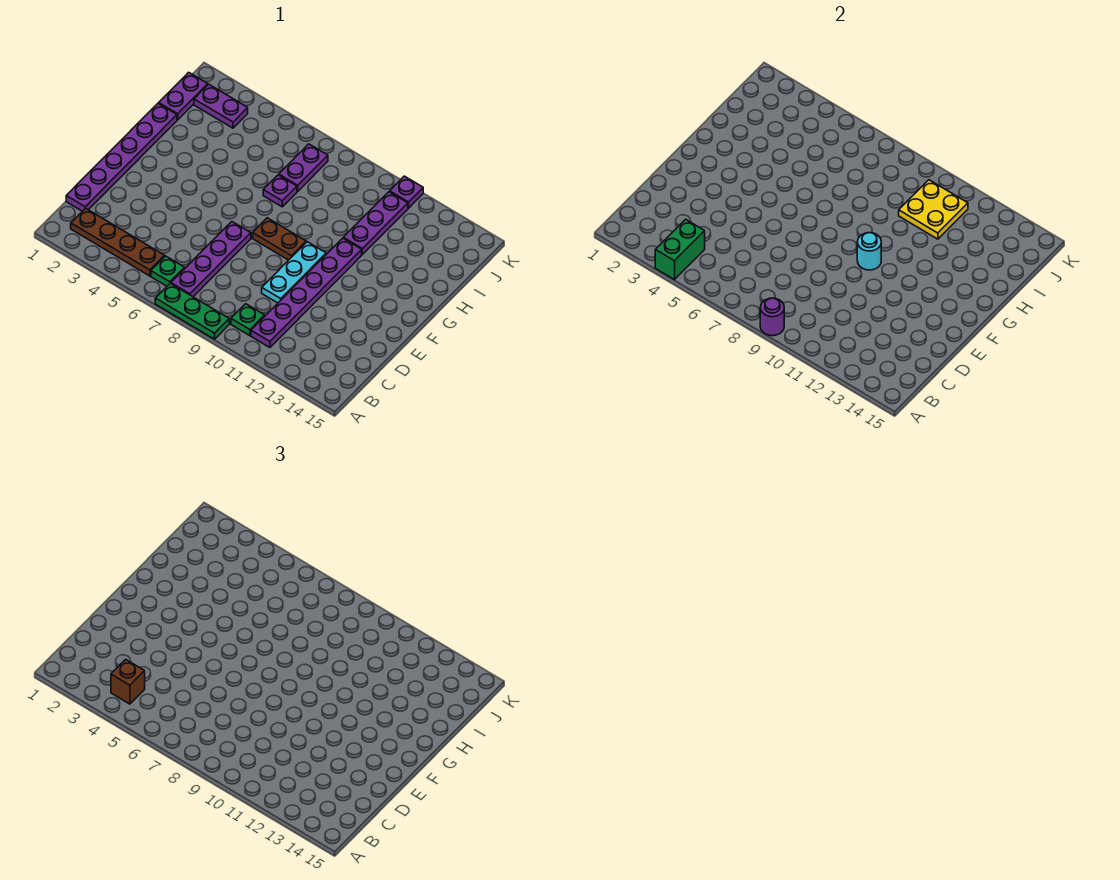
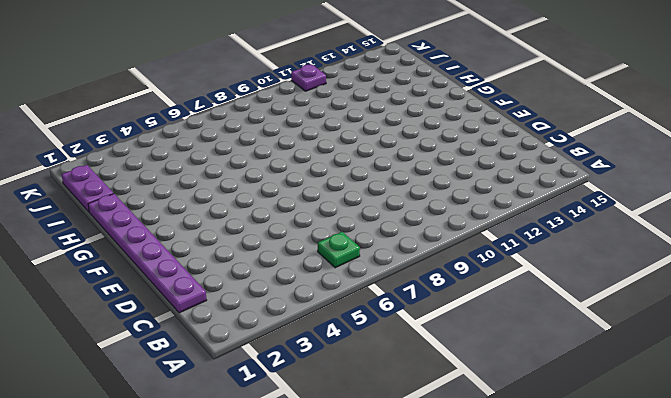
none -> green plate A7:A9 level 1
none -> brown plate B2:B5 level 1
none -> purple plate B7:E7 level 1

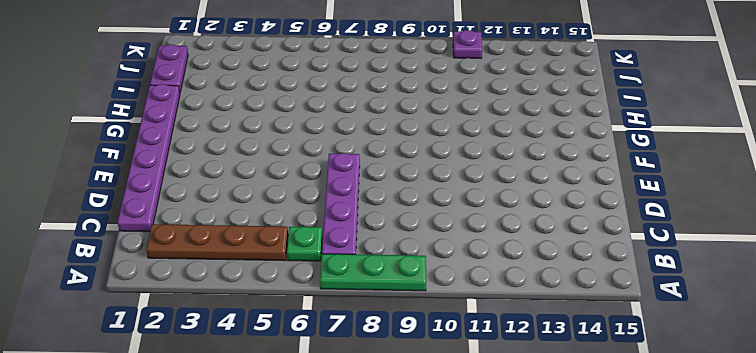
none -> green plate B10 level 1
none -> purple plate B11:G11 level 1
none -> cyan plate D10:F10 level 1

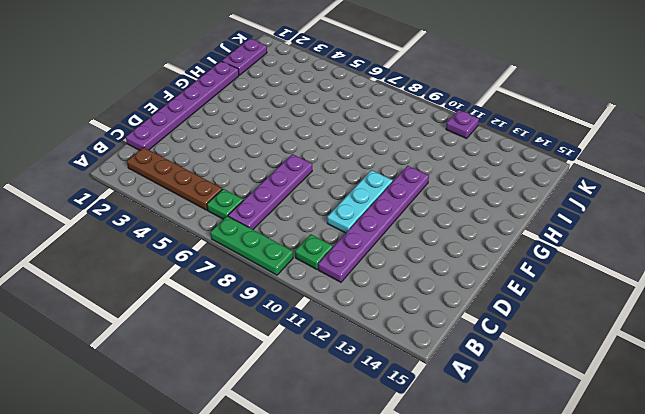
none -> brown plate F8:F9 level 1
none -> purple plate H7 level 1
none -> purple plate H11:J11 level 1

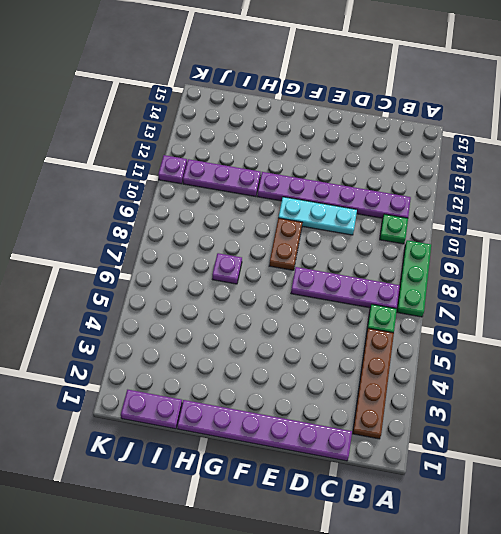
none -> purple plate I7:J7 level 1
none -> purple plate J2:J3 level 1
none -> green brick A4:B4 level 2

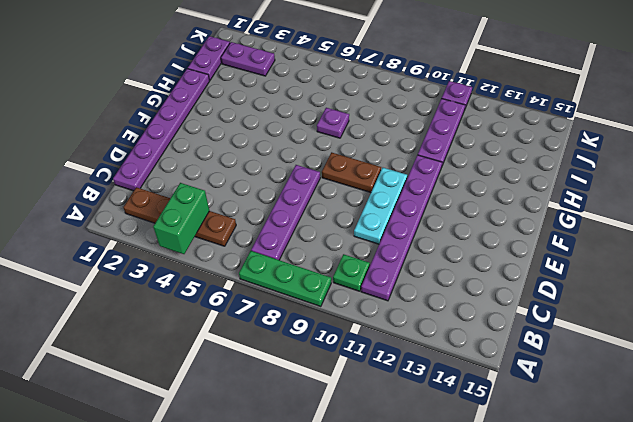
none -> green plate B6 level 1
none -> purple plate I7:J7 level 1
none -> purple round brick A9 level 2

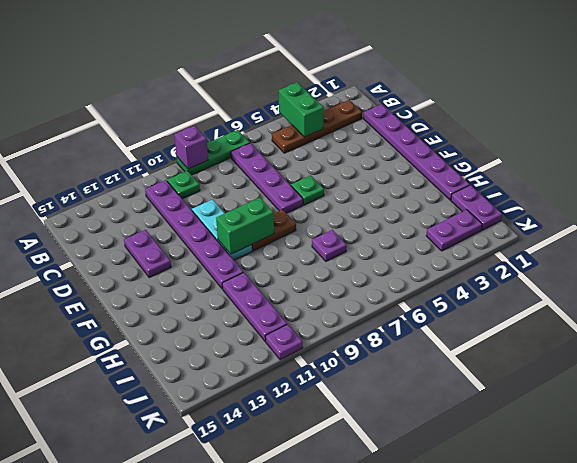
purple brick A9 level 2 -> purple round brick A9 level 2
purple plate D13:E13 level 1 -> purple plate I7:J7 level 1
green plate E6 level 1 -> green plate B6 level 1
green brick F9:F10 level 2 -> cyan round brick F10 level 2
none -> yellow plate I10:J11 level 2
none -> brown brick B4 level 3

